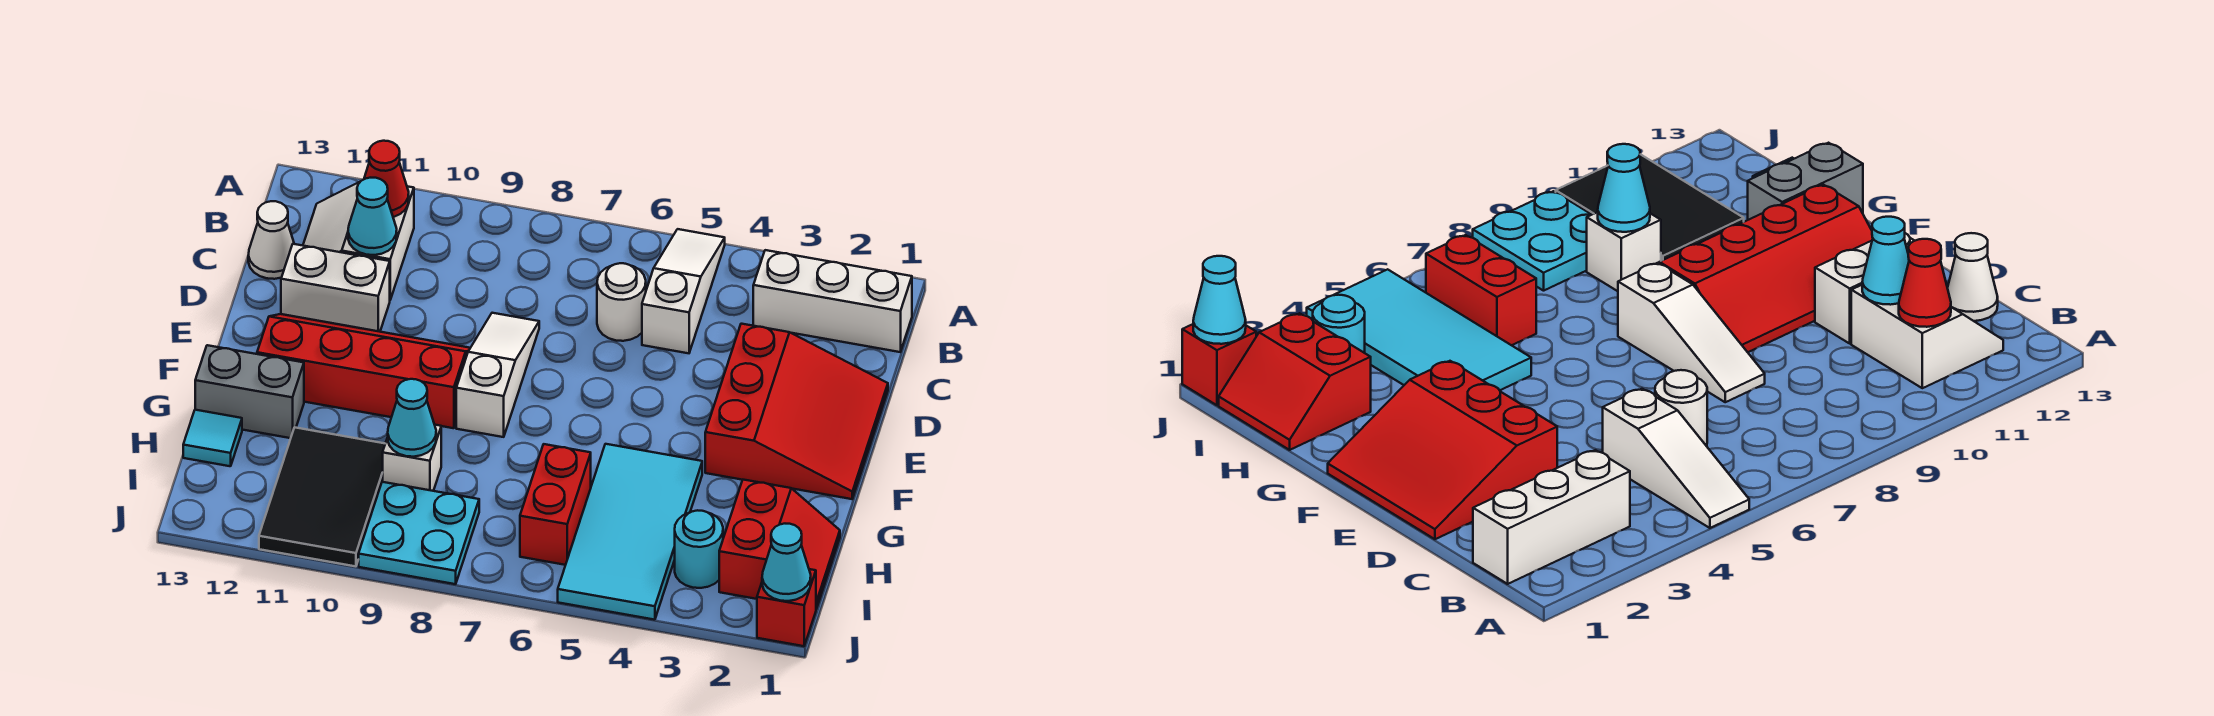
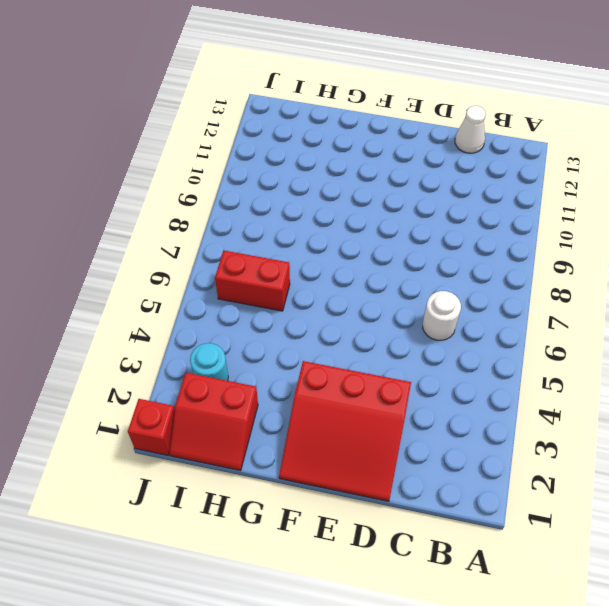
none -> white slope A5:C5 level 1 top C
none -> white brick B1:B3 level 1
none -> white slope B11:C12 level 1 top 11

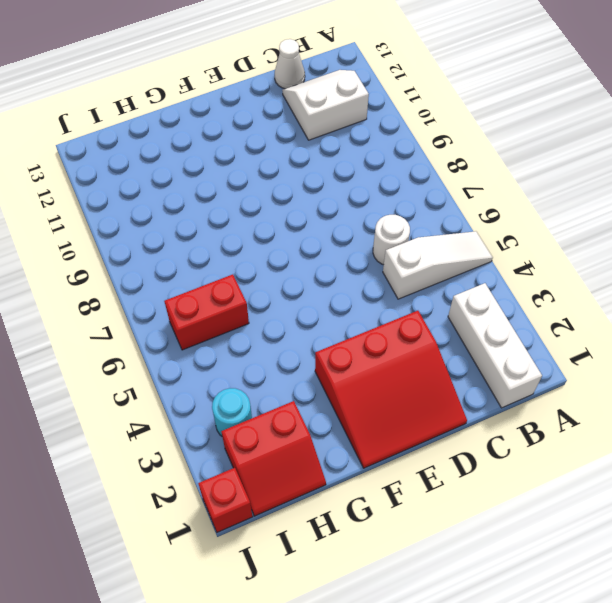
none -> white slope D8:F8 level 1 top F
none -> white brick D11:D12 level 1
none -> red slope E9:F12 level 1 top F

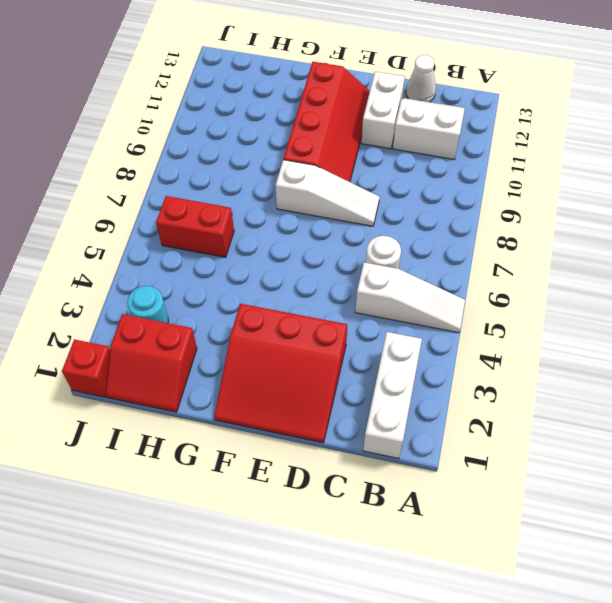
none -> cyan tile G4:J5 level 1
none -> grey brick G12:G13 level 1
none -> white brick H9 level 1

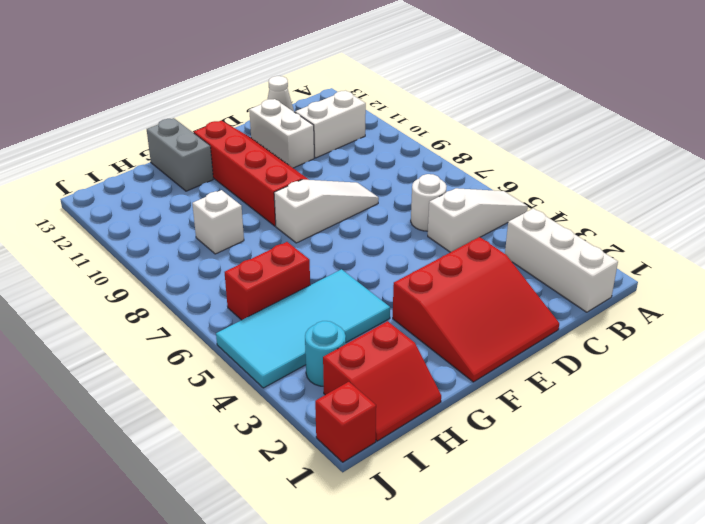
none -> black tile H10:J11 level 1
none -> cyan tile H13 level 1
none -> cyan plate I8:J9 level 1

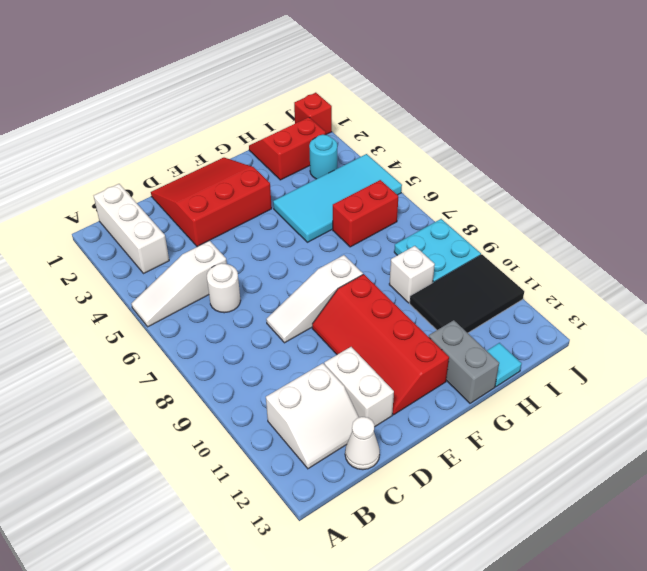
none -> red cone B11 level 2
none -> cyan cone C11 level 2
none -> cyan cone H9 level 2

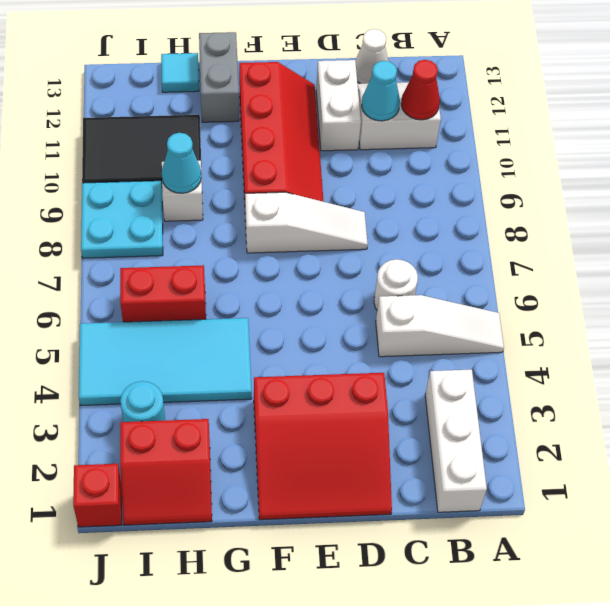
none -> cyan cone J1 level 2

